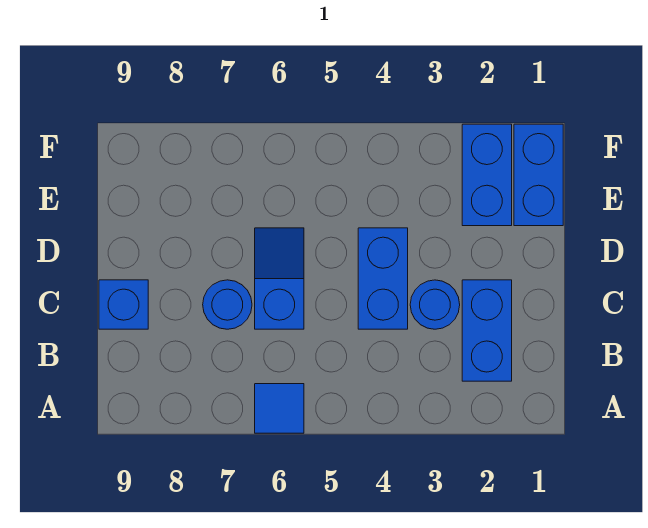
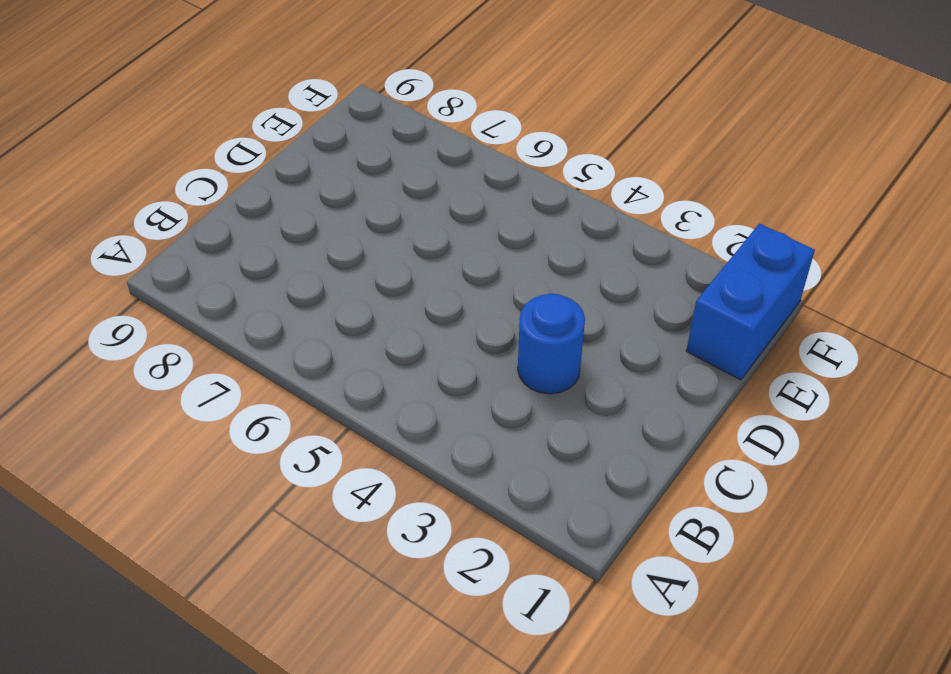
none -> blue tile A6 level 1
none -> blue brick B2:C2 level 1

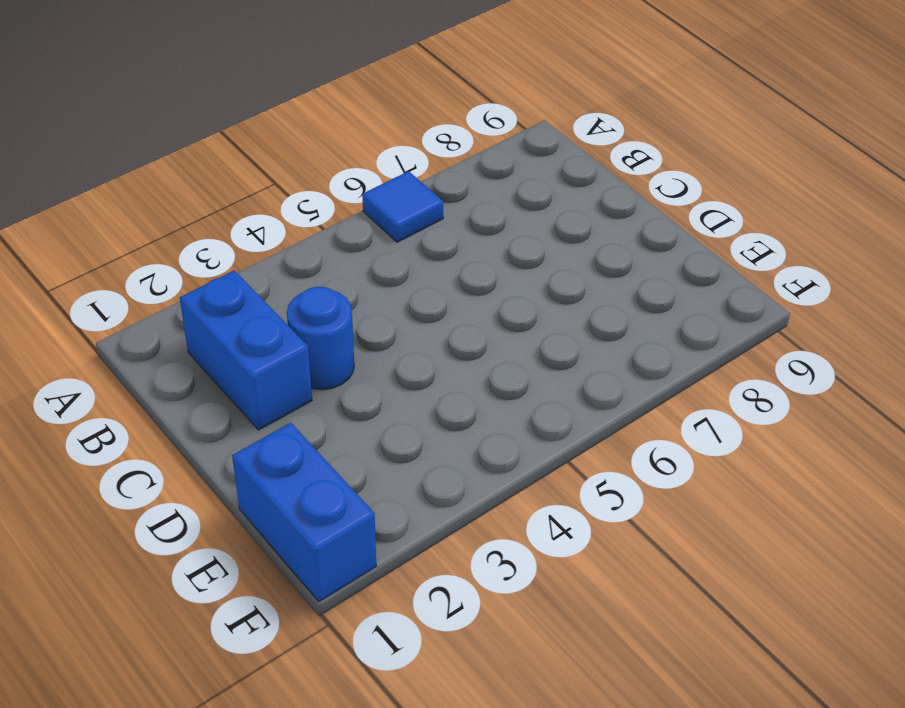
none -> blue brick C4:D4 level 1
none -> blue slope C6:D6 level 1 top C

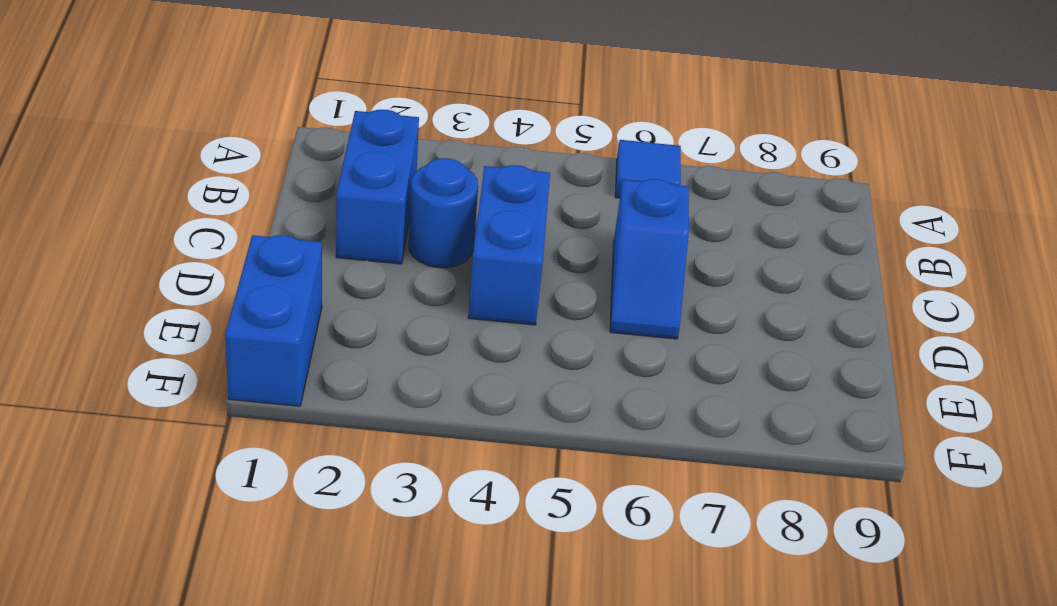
none -> blue round brick C7 level 1
none -> blue brick C9 level 1

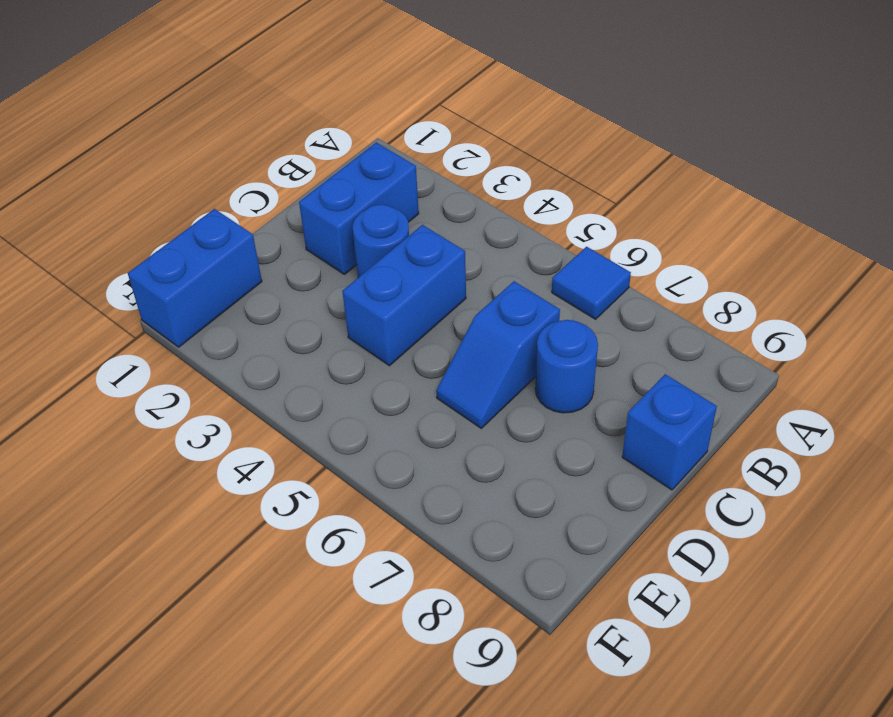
none -> blue brick E2:F2 level 1

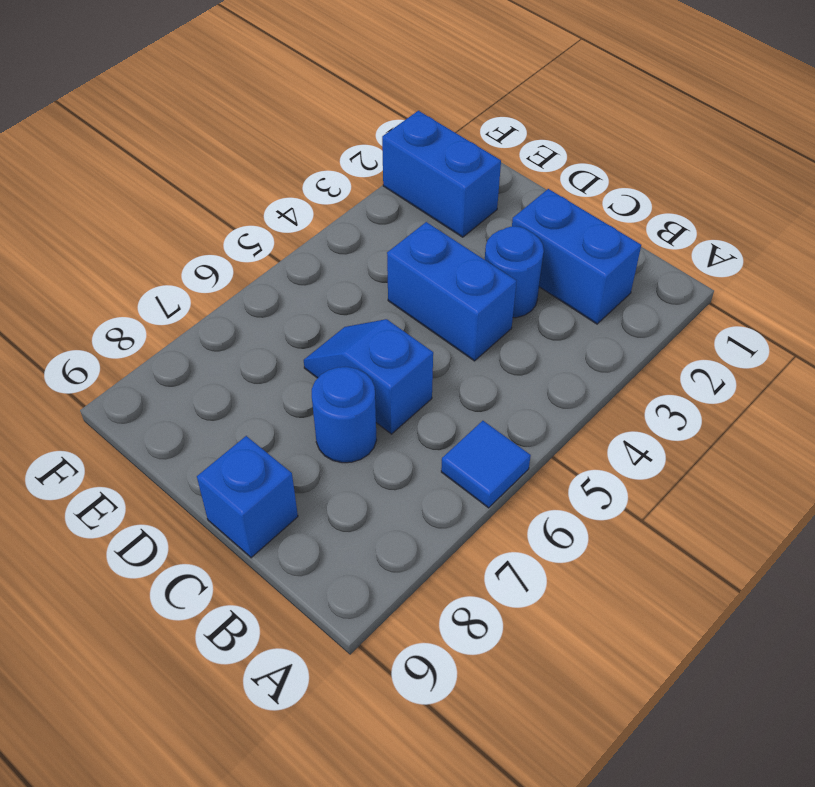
none -> blue brick E1:F1 level 1

